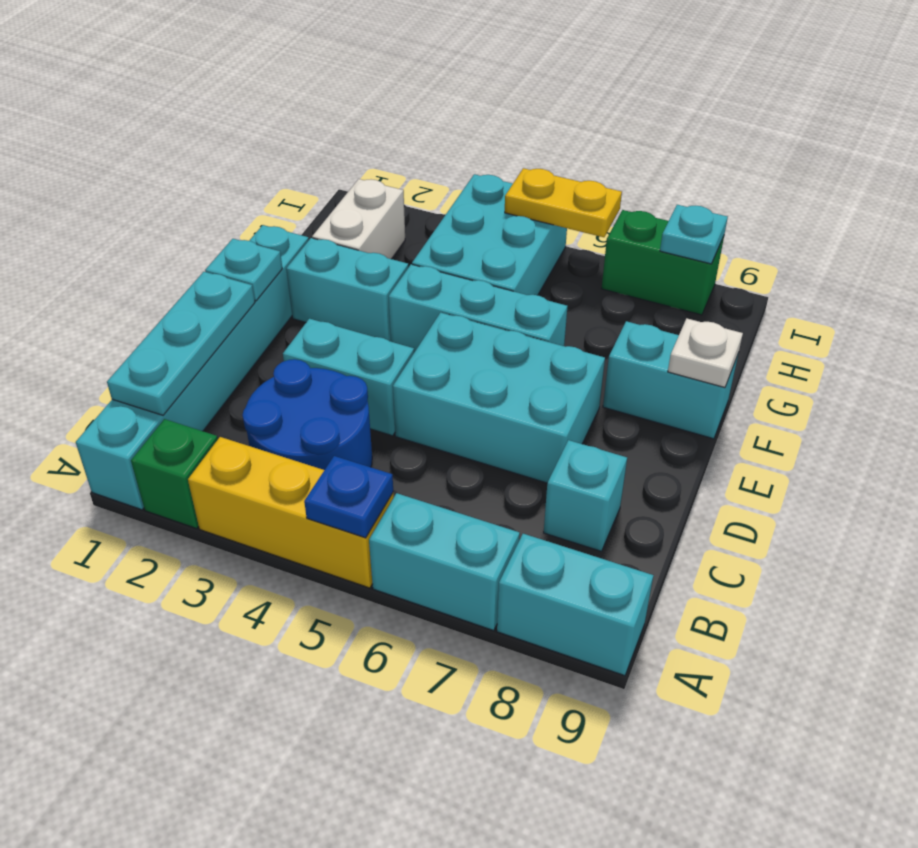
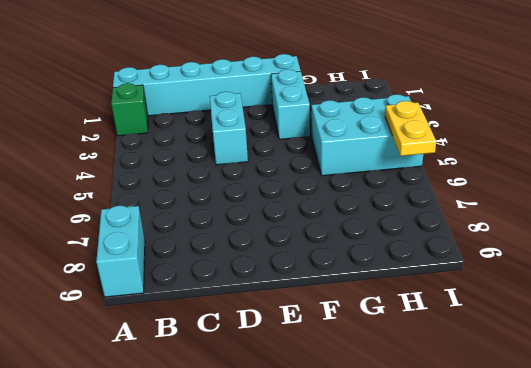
none -> yellow brick A3:A5 level 1
none -> cyan brick A6:A7 level 1
none -> blue round brick B3:C4 level 1

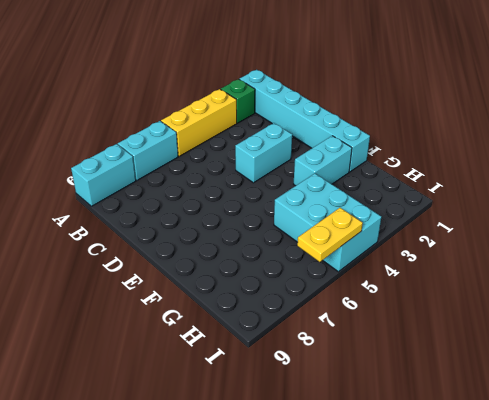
none -> blue round brick B3:C4 level 1
none -> cyan brick C8 level 1
none -> cyan brick D5:E7 level 1

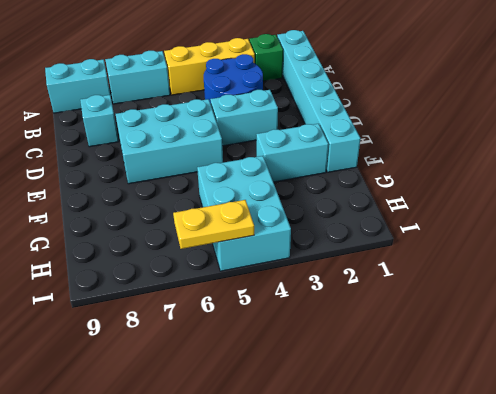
none -> cyan brick F4:F6 level 1
none -> cyan brick F8:F9 level 1
none -> white brick G2:H2 level 1

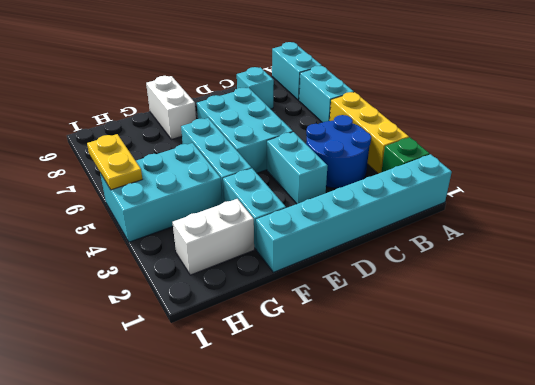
white brick F8:F9 level 1 -> cyan brick F8:F9 level 1
none -> green brick I7:I8 level 1
none -> blue plate A5 level 2
none -> cyan plate B1:D1 level 2

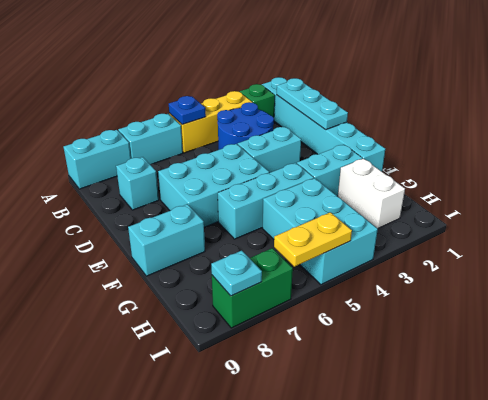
none -> cyan plate E1 level 2
none -> white plate F9 level 2

